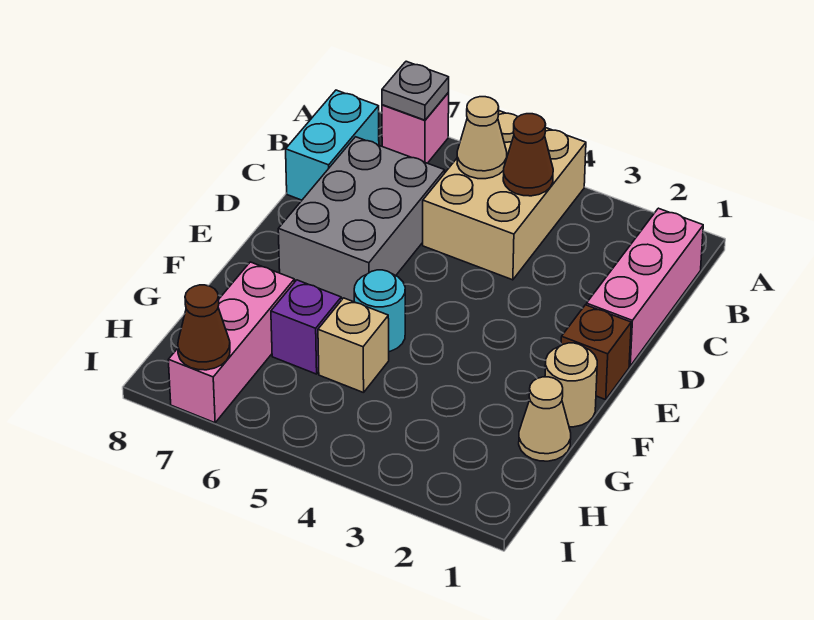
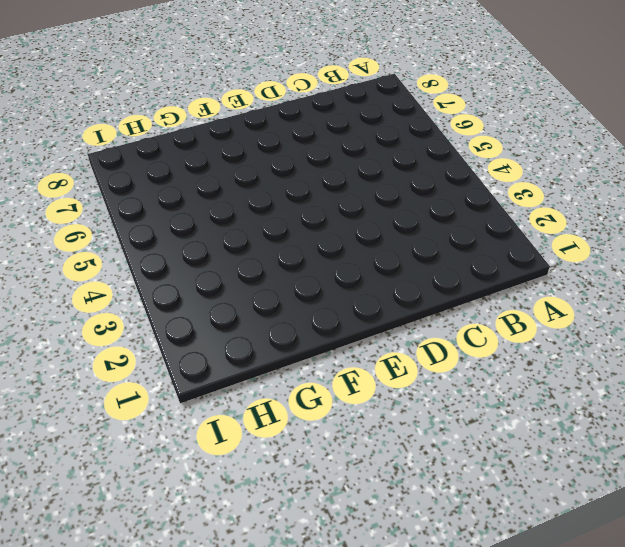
none -> tan brick A4:C5 level 1
none -> pink brick A7 level 1
none -> pink brick B1:D1 level 1

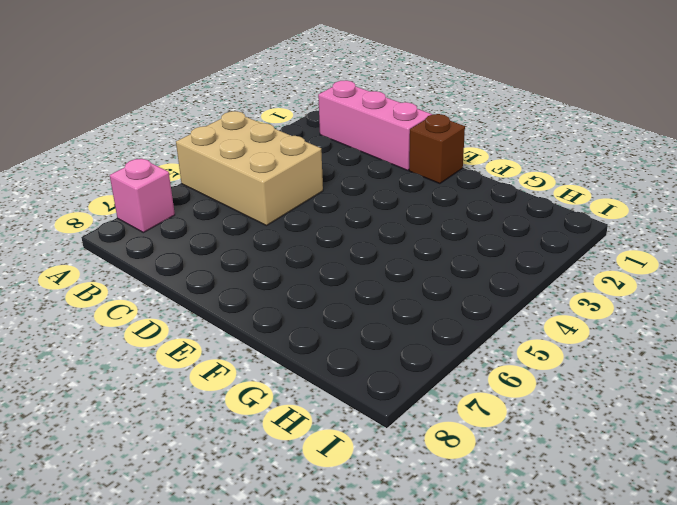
none -> cyan brick B8:C8 level 1
none -> grey brick C6:E7 level 1
none -> tan round brick F1 level 1

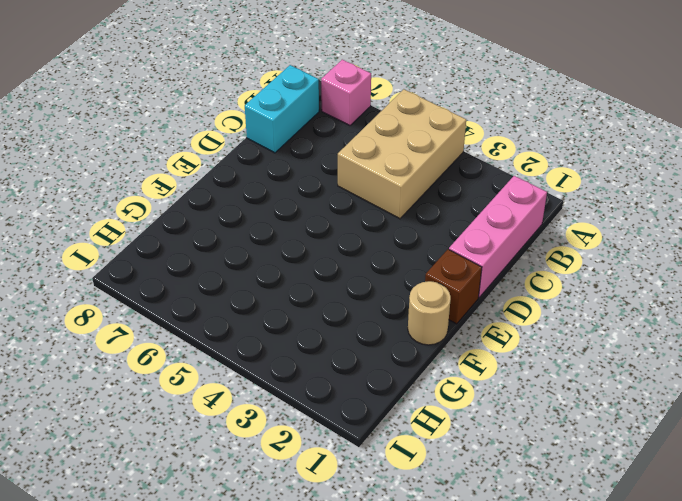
none -> grey brick C6:E7 level 1
none -> cyan round brick F5 level 1
none -> tan cone G1 level 1

